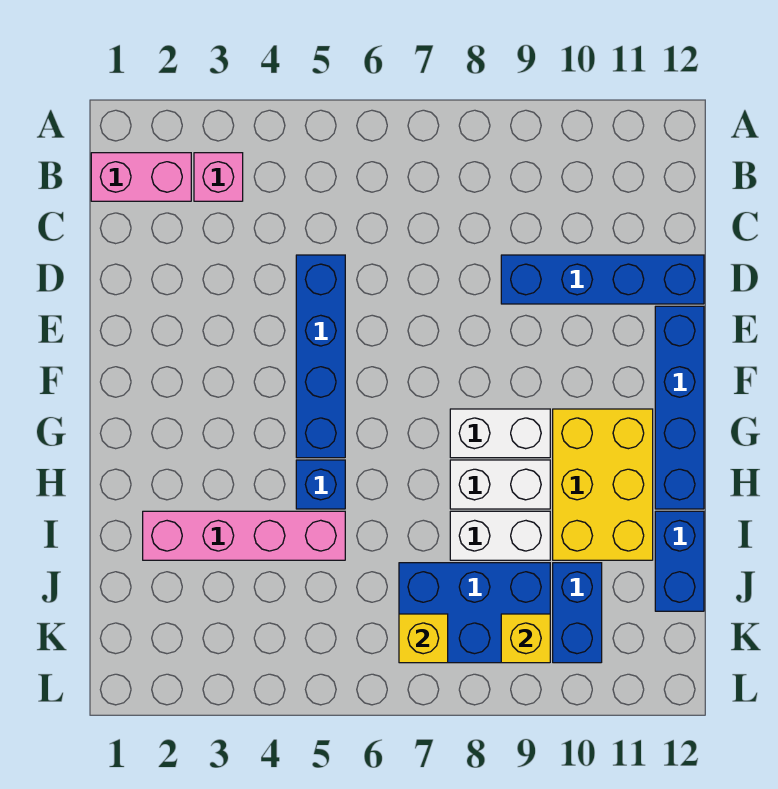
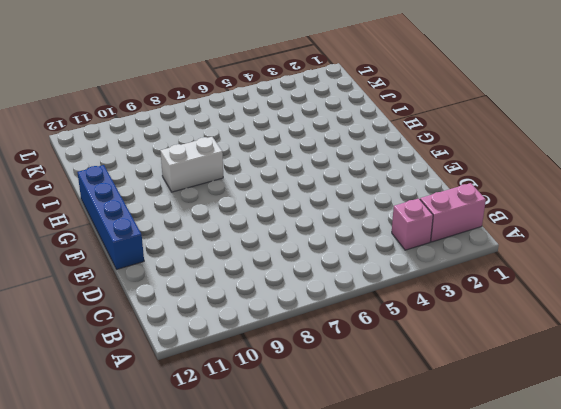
none -> blue brick D5:G5 level 1
none -> blue brick D9:D12 level 1
none -> white brick G8:G9 level 1

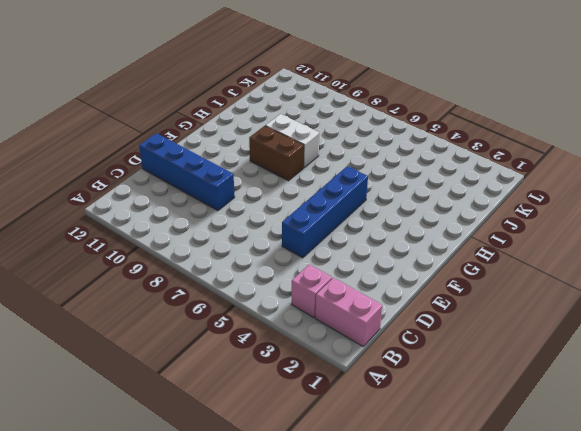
brown brick G8:G9 level 1 -> white brick G8:G9 level 1
none -> blue brick E12:H12 level 1
none -> yellow brick G10:I11 level 1
none -> blue brick H5 level 1

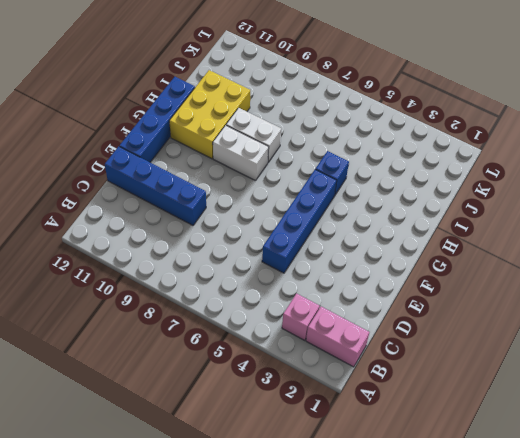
none -> pink brick I2:I5 level 1
none -> white brick I8:I9 level 1
none -> blue brick I12:J12 level 1

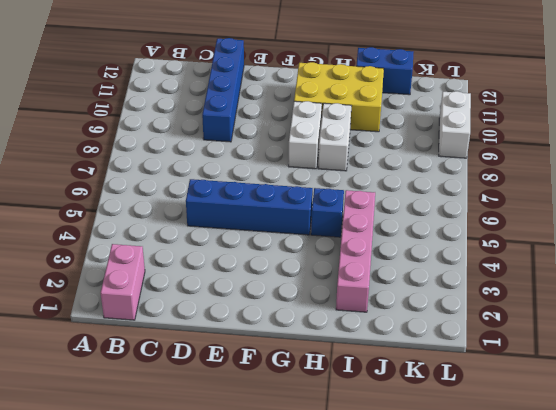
white brick L9:L10 level 1 -> white brick I8:I9 level 1
none -> pink brick B3 level 1
none -> blue brick E12:H12 level 1
none -> blue brick J7:K9 level 1

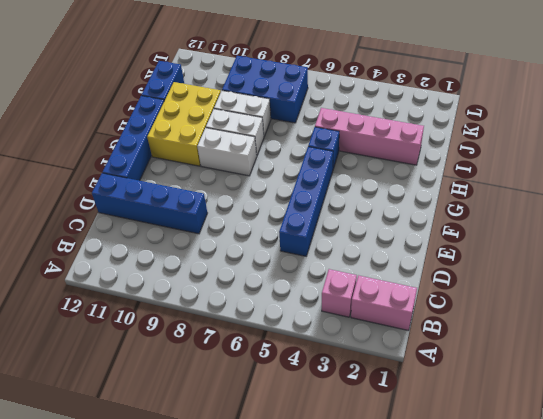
none -> blue brick J10:K10 level 1
none -> yellow brick K7 level 2
none -> yellow brick K9 level 2

